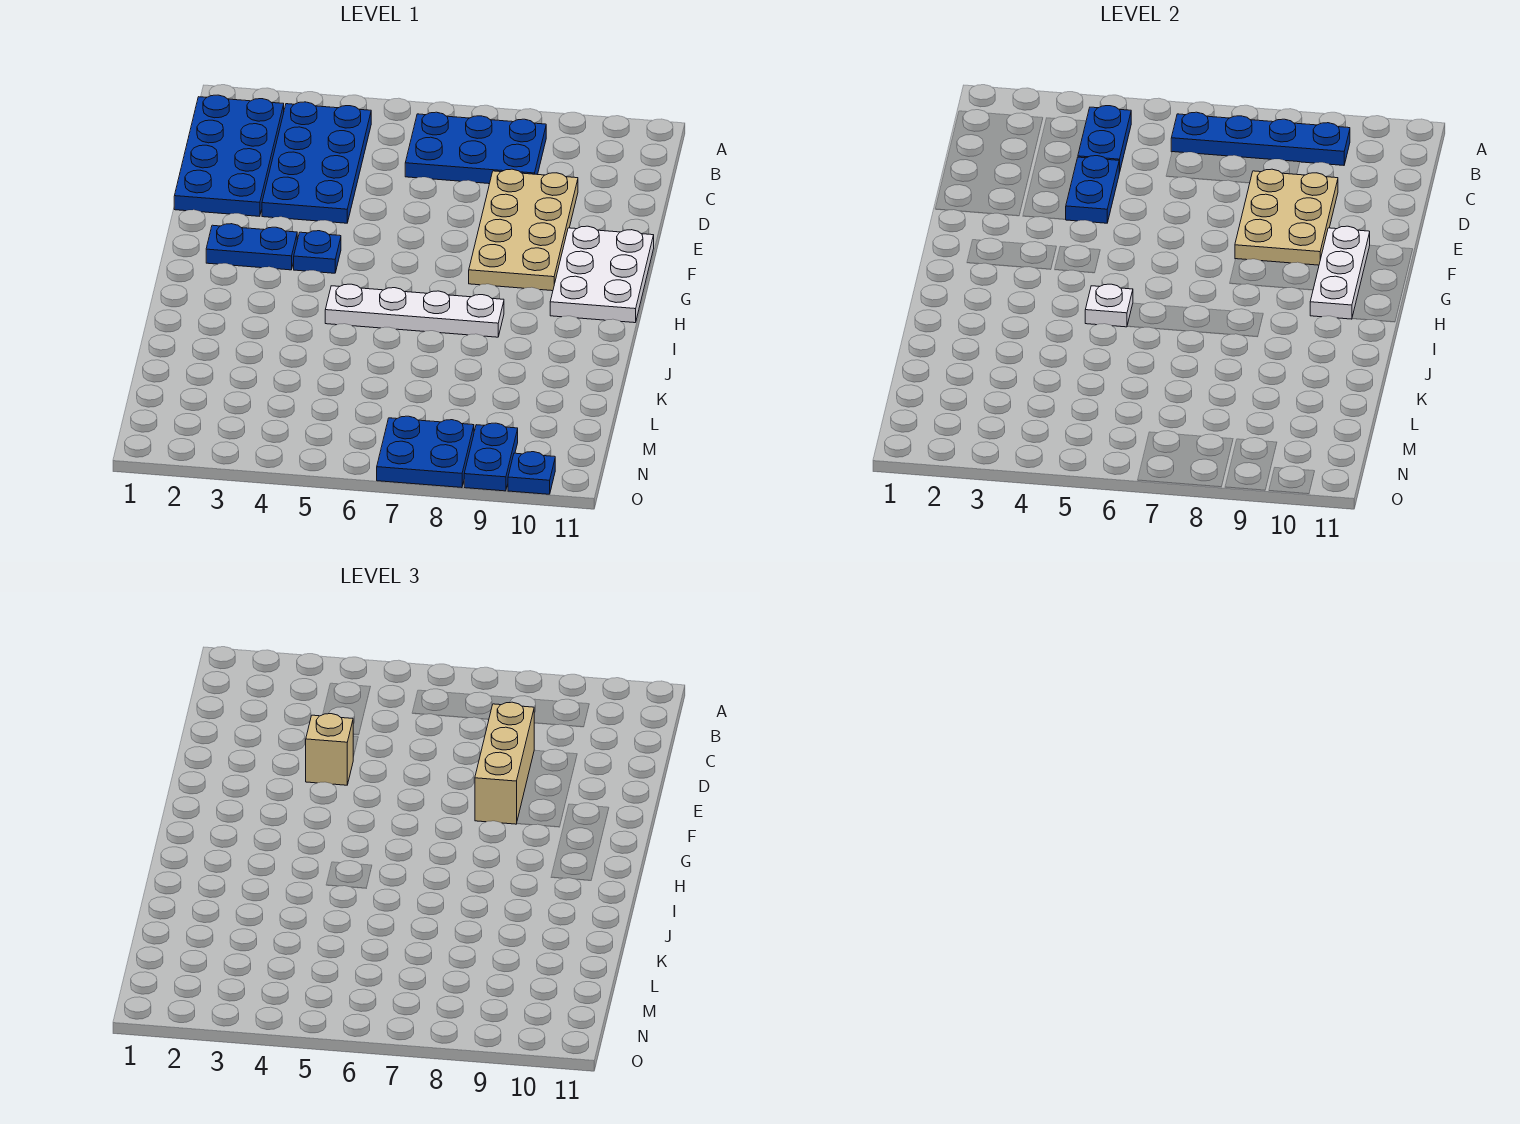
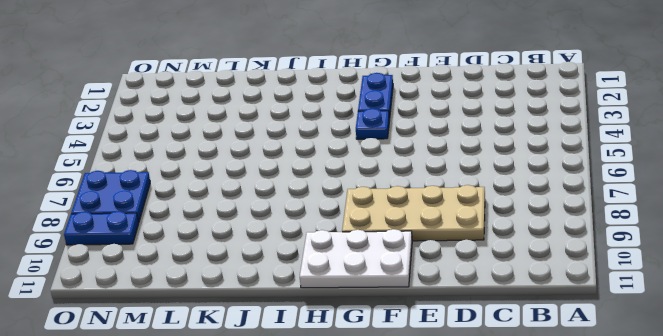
none -> blue plate B1:E2 level 1
none -> blue plate B3:E4 level 1
none -> blue plate B6:C8 level 1

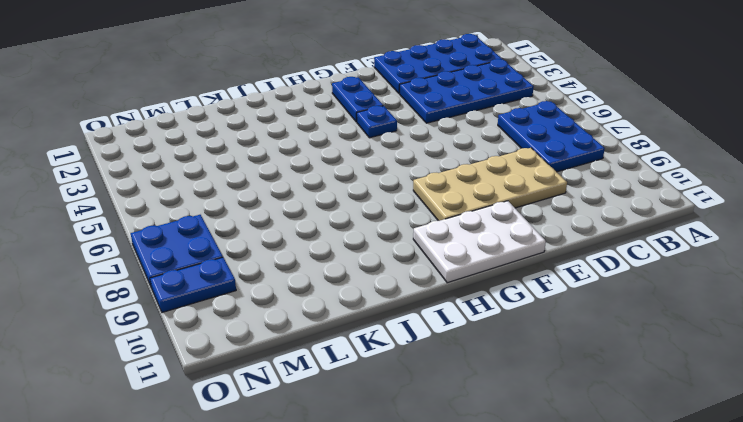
none -> white plate I5:I8 level 1
none -> blue plate O10 level 1
none -> blue plate B4:C4 level 2

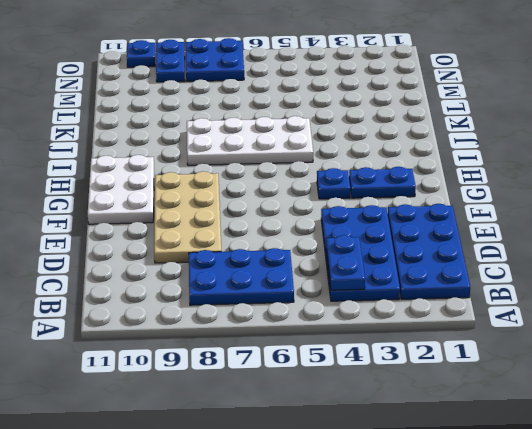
white plate I5:J8 level 1 -> white plate I5:I8 level 1
none -> blue plate B6:B9 level 2
none -> blue plate D4:E4 level 2
none -> tan plate D8:F9 level 2

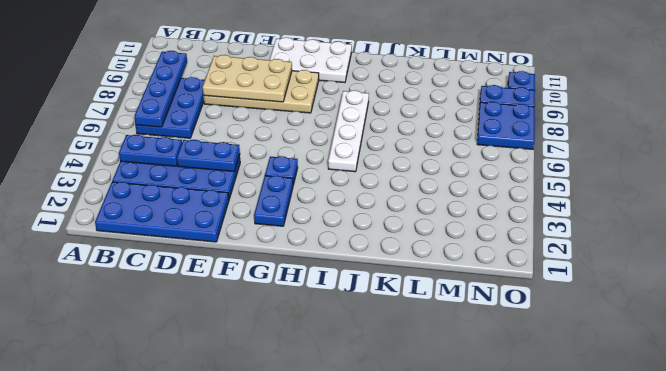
none -> white plate F10:H10 level 2
none -> white plate I5 level 2
none -> tan brick D8:F8 level 3

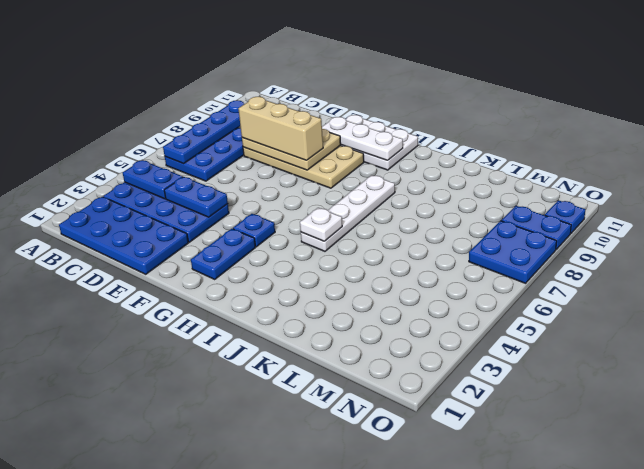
none -> tan brick E4 level 3

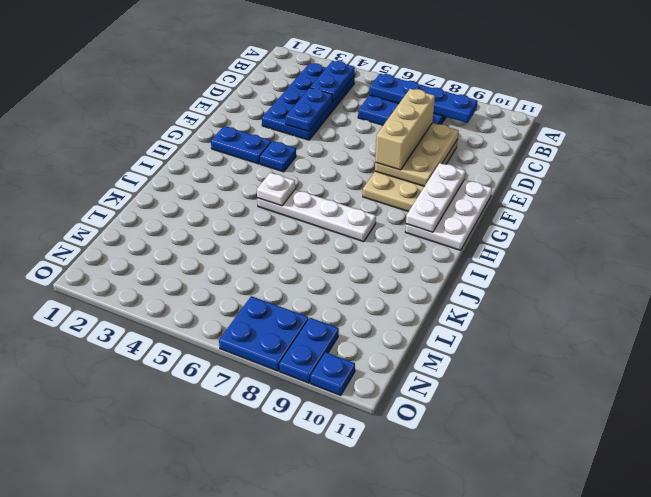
none -> blue plate B1:E2 level 1
none -> tan brick E4 level 3

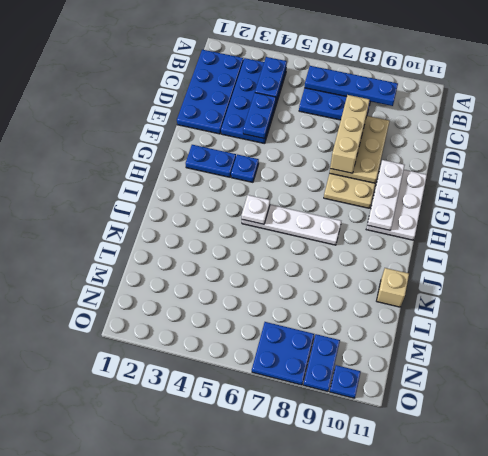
tan brick K11 level 1 -> tan brick E4 level 3

